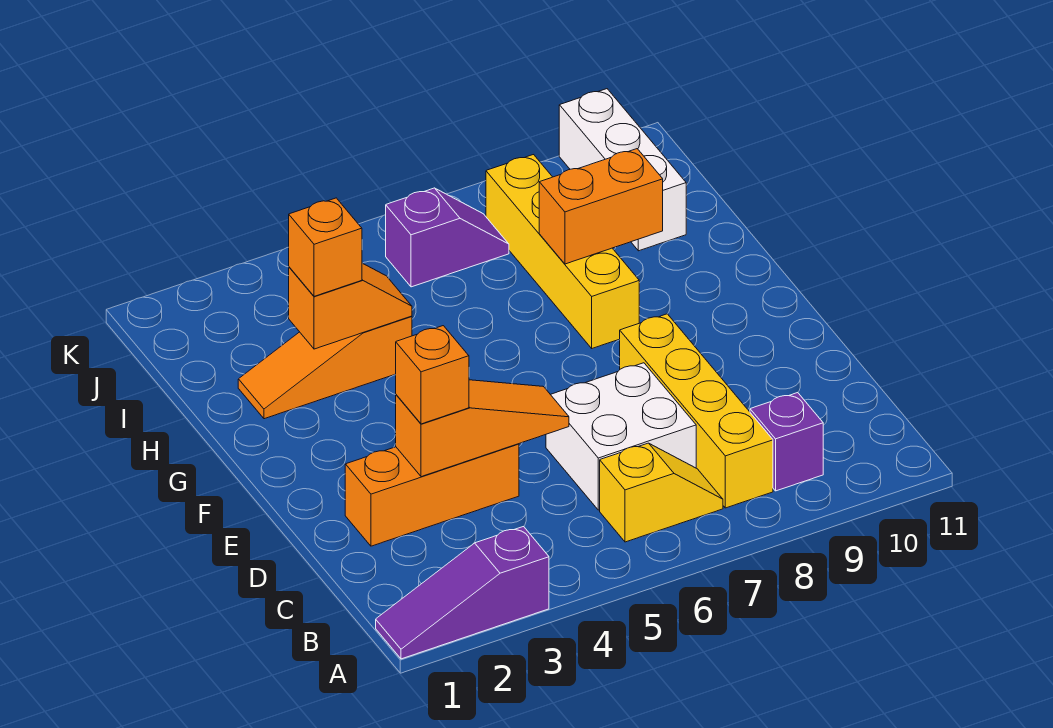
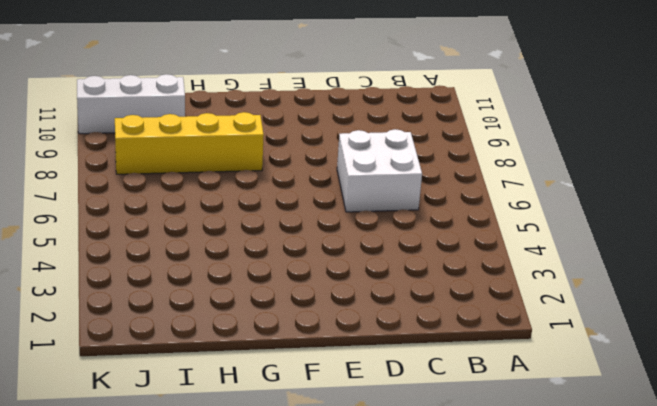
none -> purple slope A1:A3 level 1 top 3
none -> yellow slope B6:B7 level 1 top 6
none -> yellow brick B8:E8 level 1

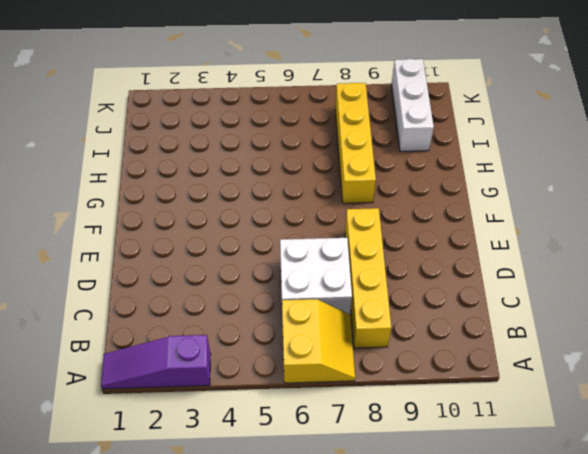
yellow slope A6:B7 level 1 top 6 -> yellow slope B6:B7 level 1 top 6
none -> purple brick B9 level 1
none -> orange brick D2:D4 level 1
none -> orange slope H2:H4 level 1 top 4

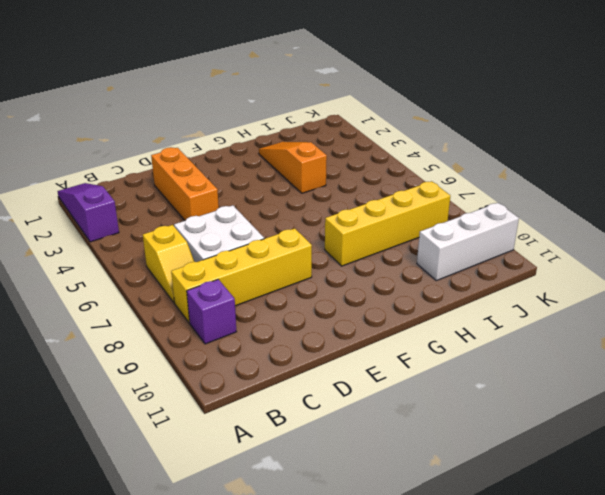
none -> purple slope J6:J7 level 1 top 6
none -> orange slope D3:D5 level 2 top 3
none -> orange slope H3:H4 level 2 top 3

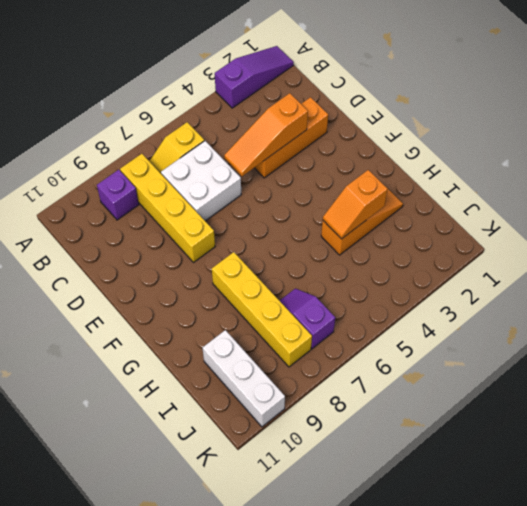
purple slope I7:J7 level 1 top J -> purple slope J6:J7 level 1 top 6
none -> orange brick H8:H9 level 2
none -> orange brick D3 level 3
none -> orange brick H3 level 3

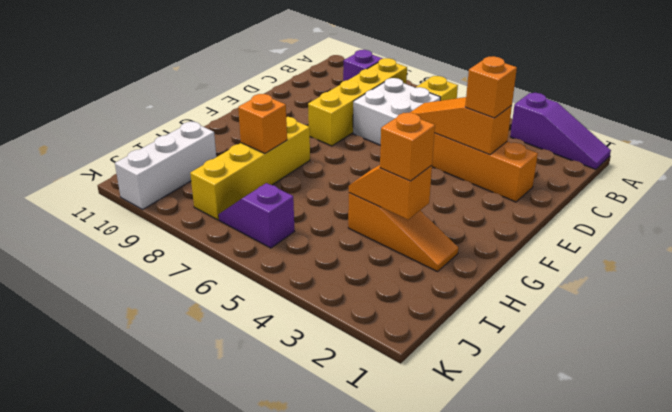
orange brick H8 level 2 -> orange brick H8:H9 level 2

